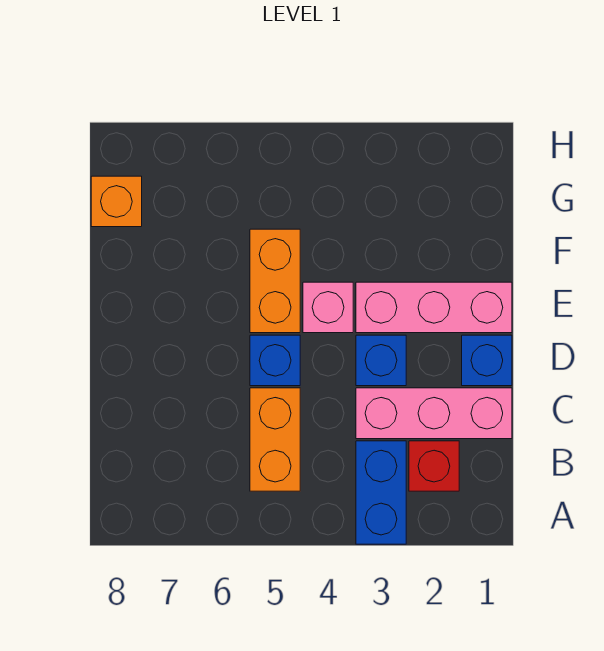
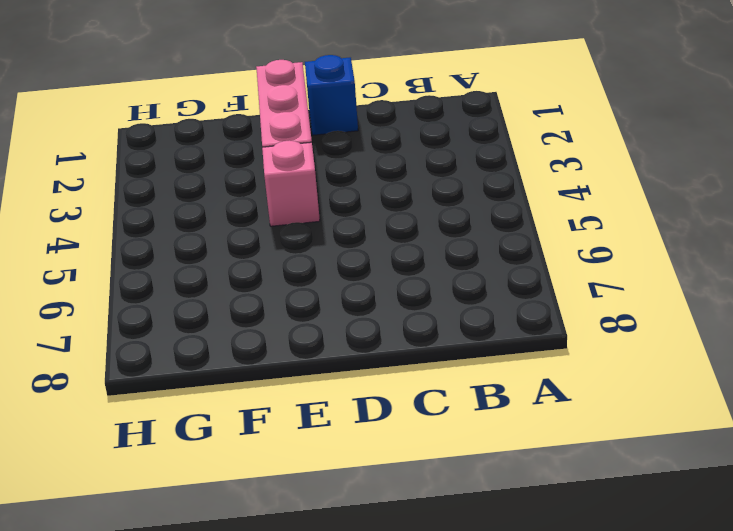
none -> blue brick A3:B3 level 1
none -> red brick B2 level 1

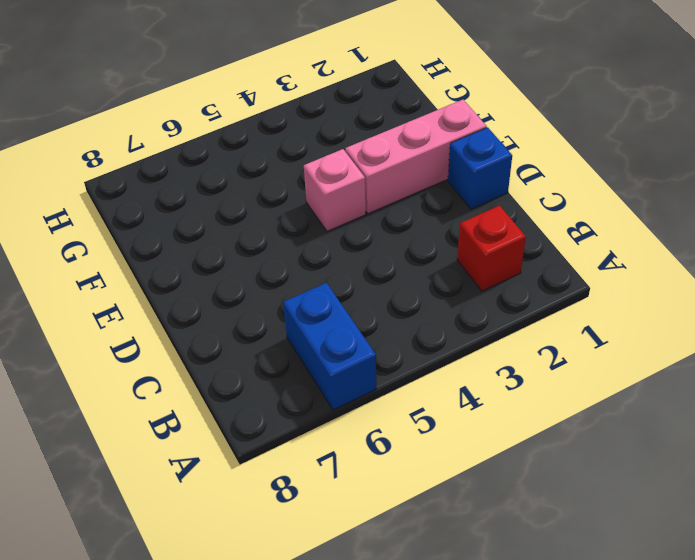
blue brick A6:B6 level 1 -> blue brick A3:B3 level 1
none -> orange brick B5:C5 level 1
none -> pink brick C1:C3 level 1

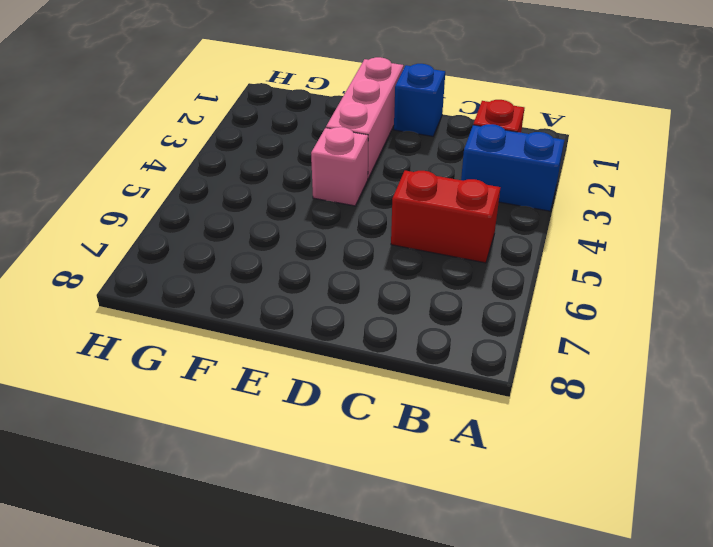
red brick B5:C5 level 1 -> orange brick B5:C5 level 1
none -> pink brick C1:C3 level 1
none -> blue brick D3 level 1

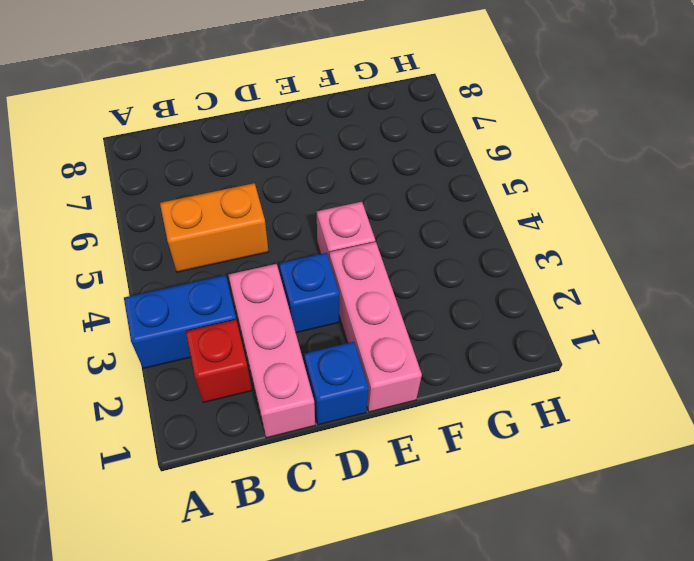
none -> blue brick D5 level 1
none -> orange brick E5:F5 level 1

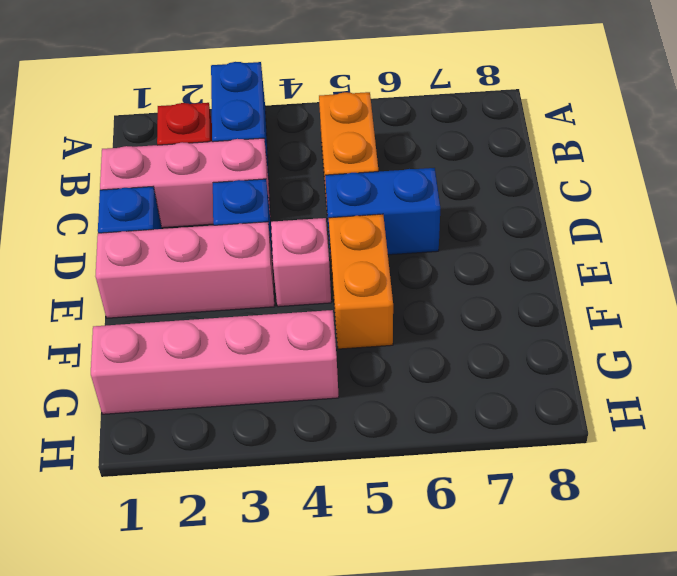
blue brick D5:D6 level 1 -> blue brick D5 level 1
pink brick G1:G4 level 1 -> none
none -> orange brick G8 level 1

